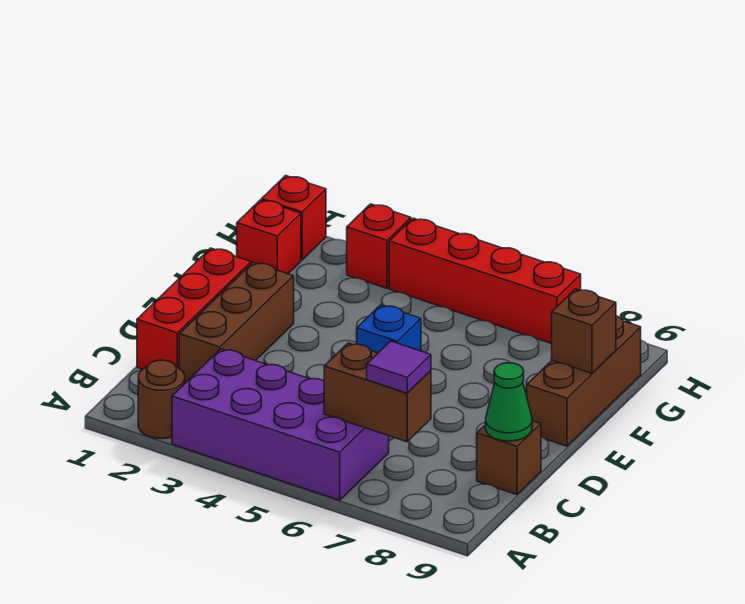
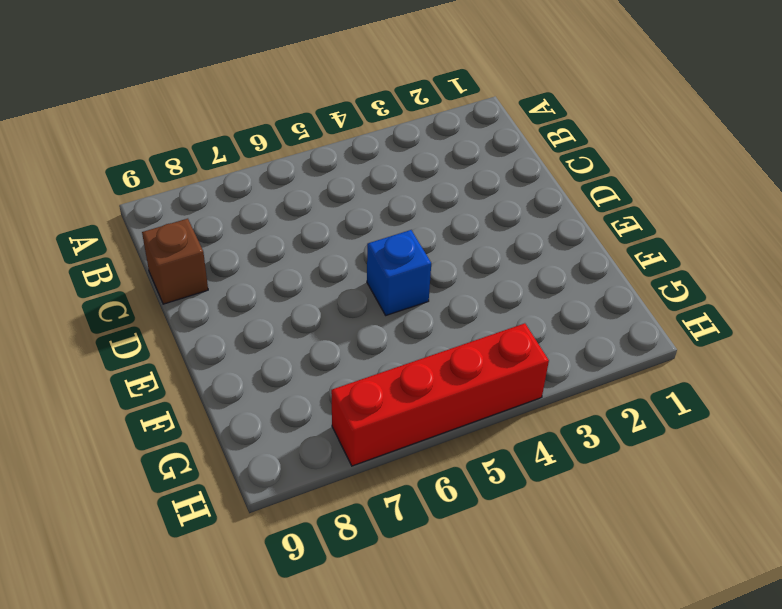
none -> brown round brick A2 level 1
none -> purple brick A3:B6 level 1
none -> red brick C1:E1 level 1

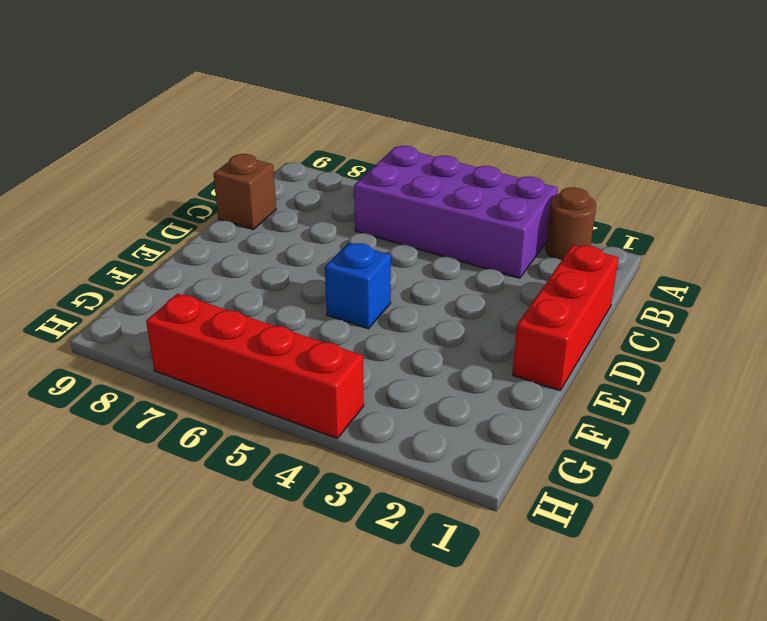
none -> brown brick C2:E2 level 1
none -> brown brick E9:G9 level 1
none -> red brick G1 level 1

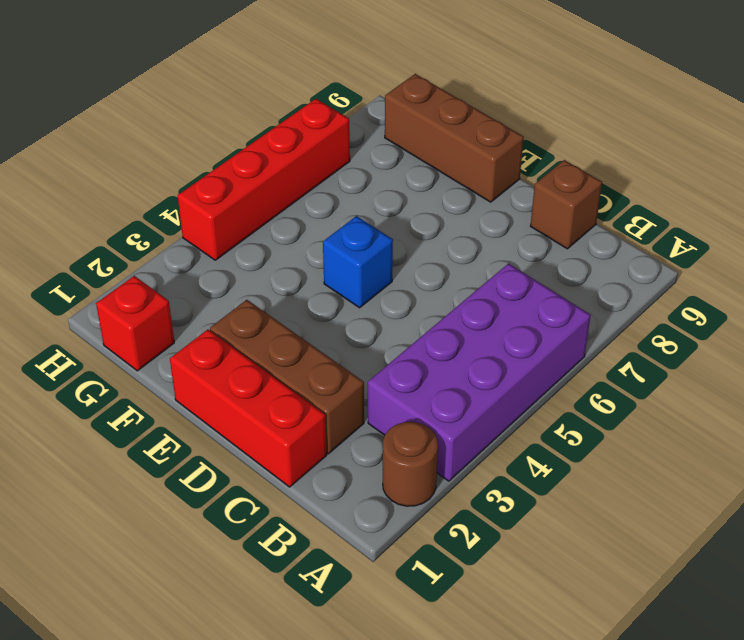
none -> red brick H1 level 1
none -> red brick H3 level 1
none -> brown brick B6:B7 level 2

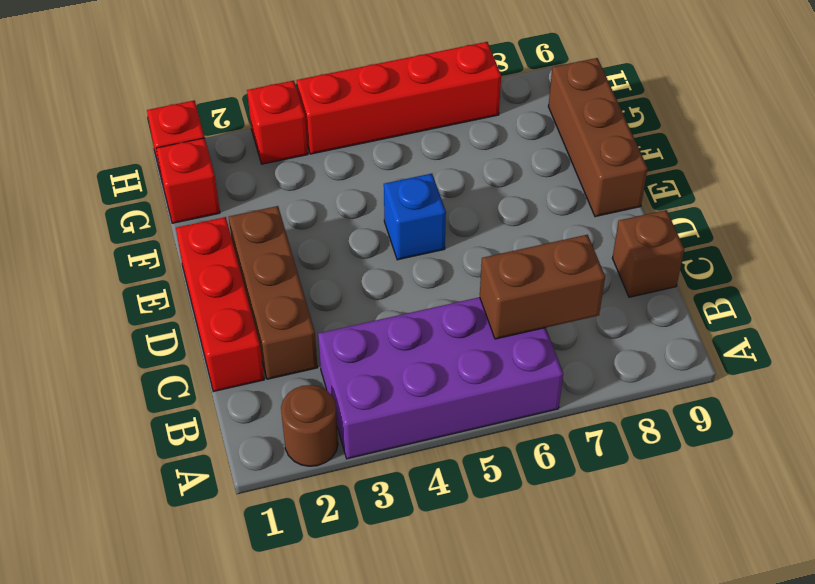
none -> green cone C9 level 2
none -> brown brick F9 level 2
none -> purple tile B7 level 3

